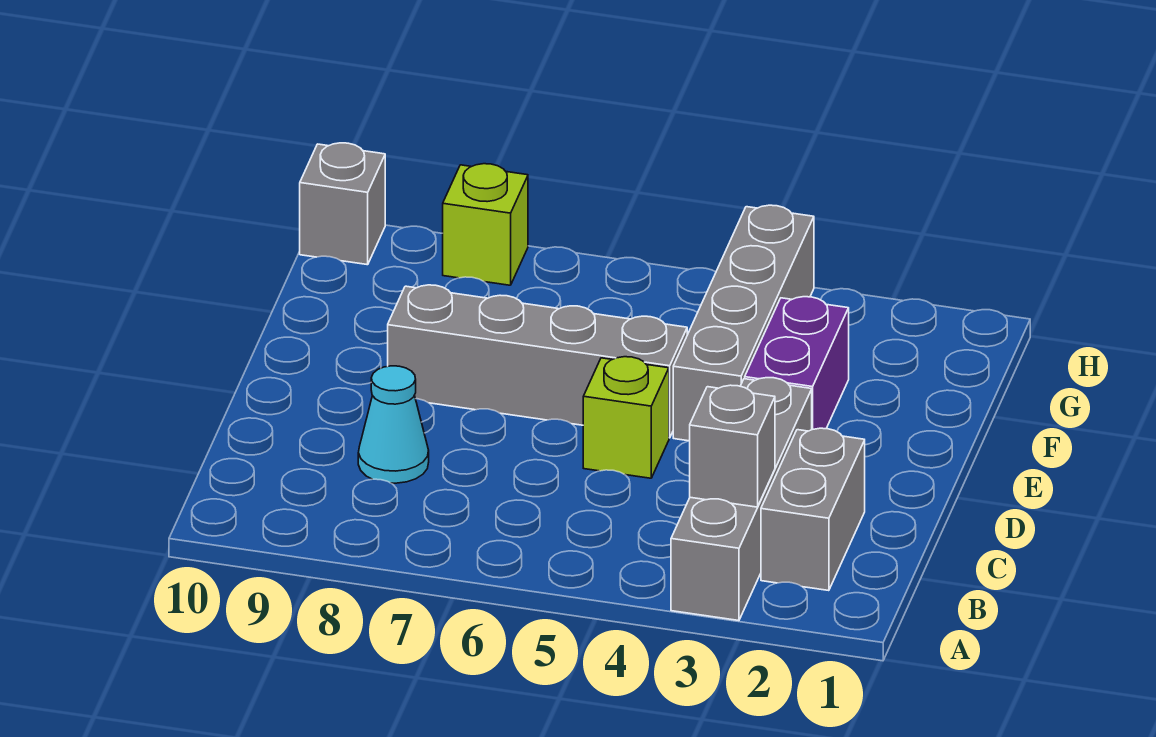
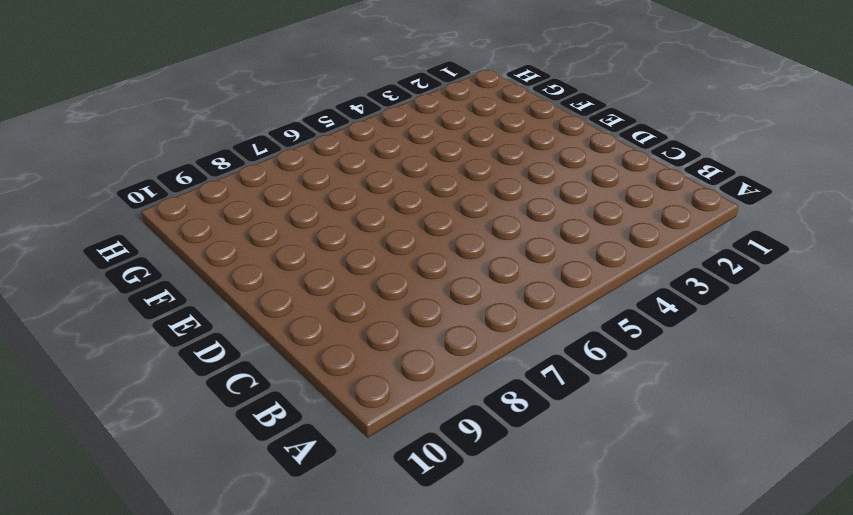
none -> grey brick A3:D3 level 1
none -> grey brick B2:C2 level 1

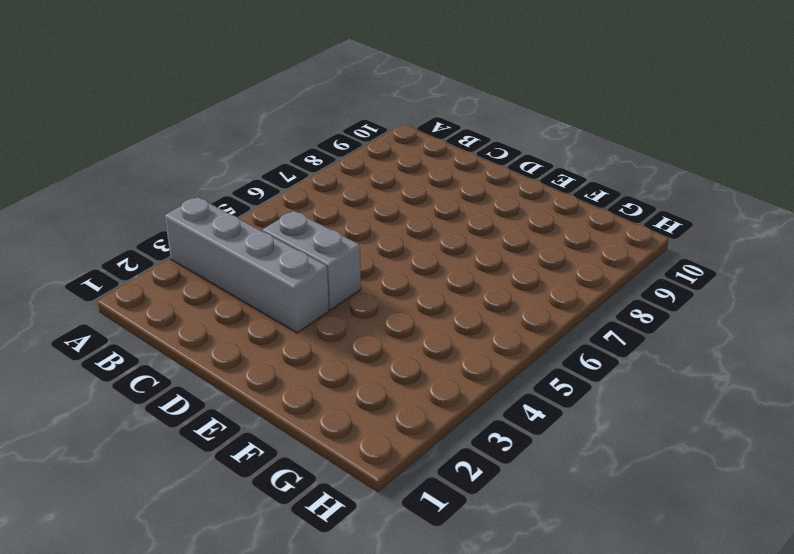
grey brick C4:D4 level 1 -> grey brick B2:C2 level 1
none -> cyan cone C8 level 1
none -> lime brick D5 level 1

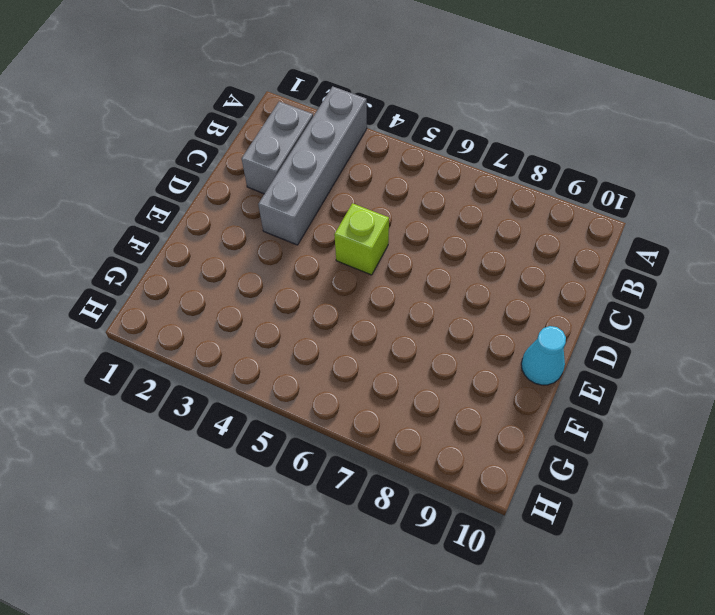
cyan cone E10 level 1 -> cyan cone C8 level 1
none -> purple brick E3:F3 level 1
none -> grey brick E4:H4 level 1

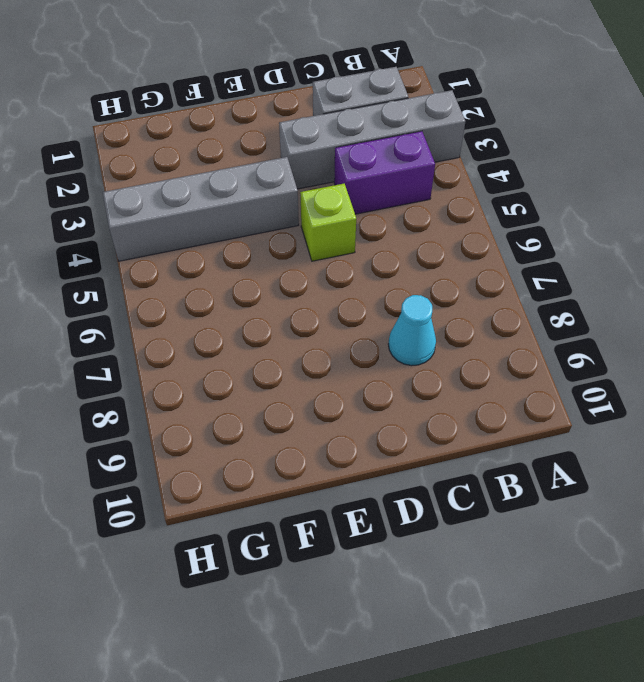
purple brick B4:C4 level 1 -> purple brick E3:F3 level 1
none -> grey brick E5:E8 level 1
none -> lime brick H8 level 1

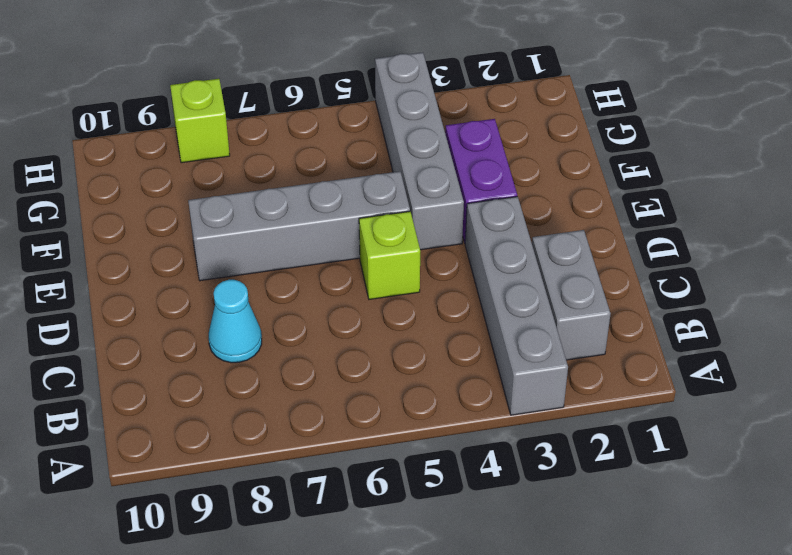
none -> grey brick H10 level 1
none -> grey brick B3 level 2

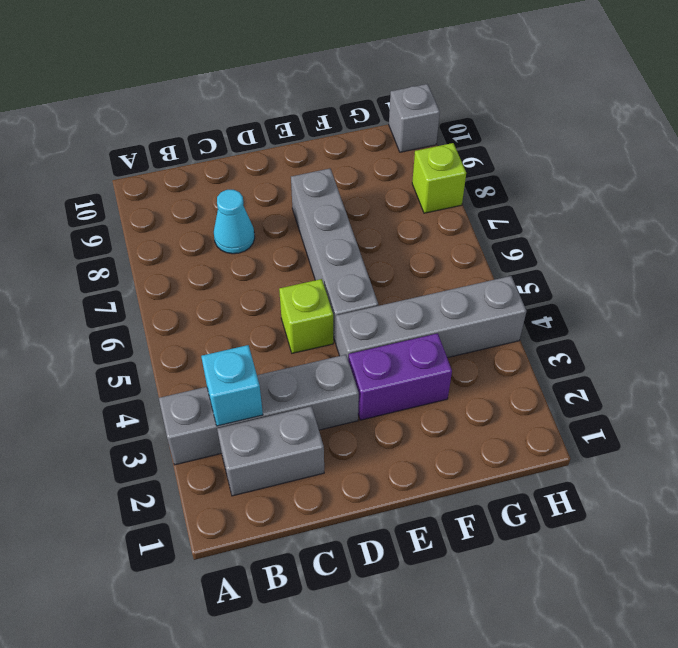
cyan brick B3 level 2 -> grey brick B3 level 2

